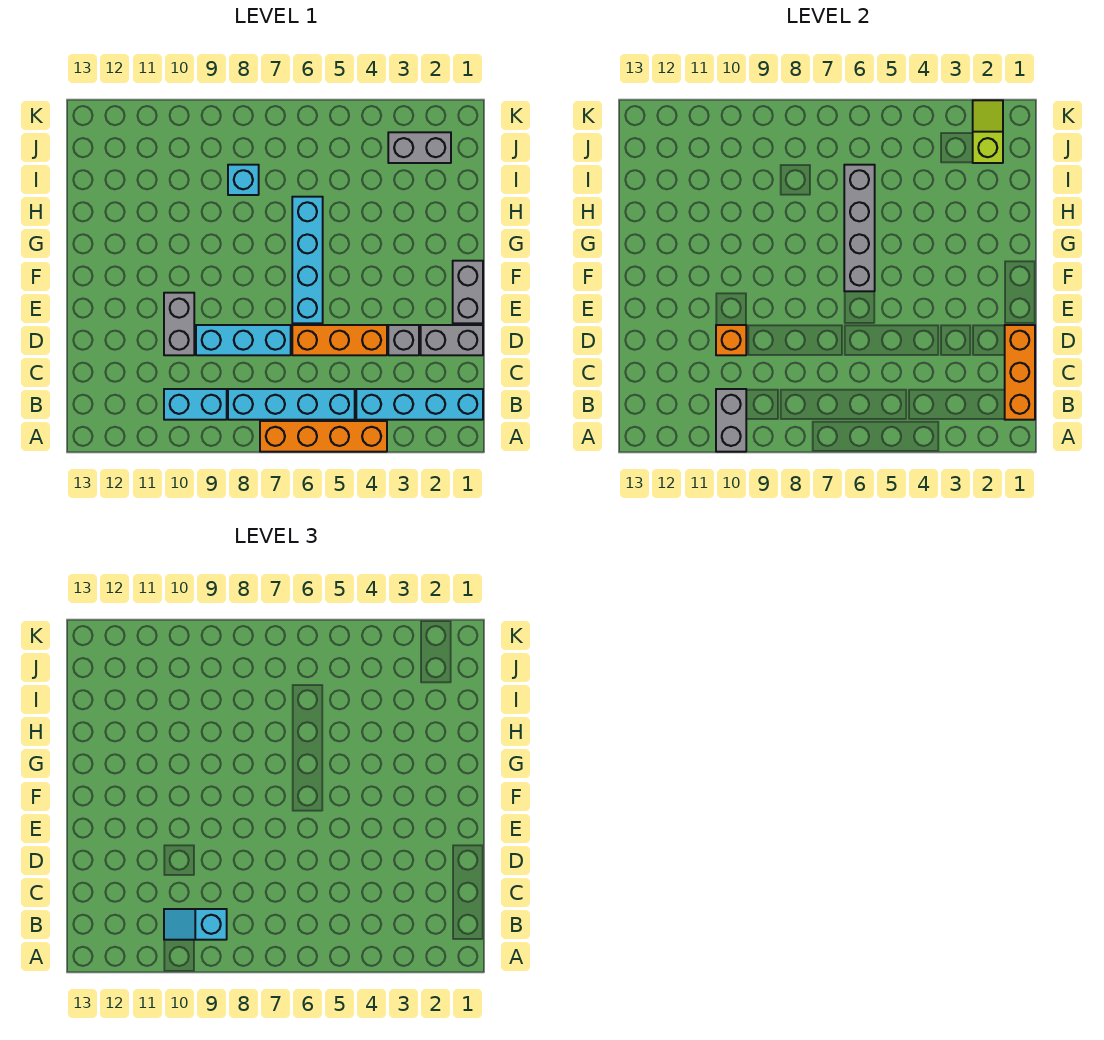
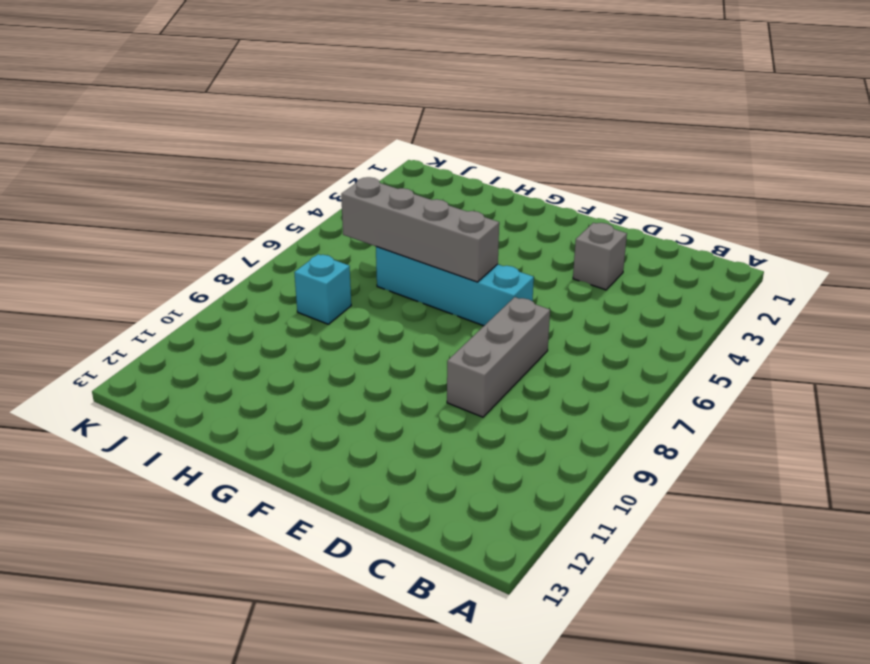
grey brick D7:D9 level 1 -> cyan brick D7:D9 level 1
none -> orange brick A4:A7 level 1
none -> cyan brick B1:B4 level 1
none -> cyan brick B5:B8 level 1

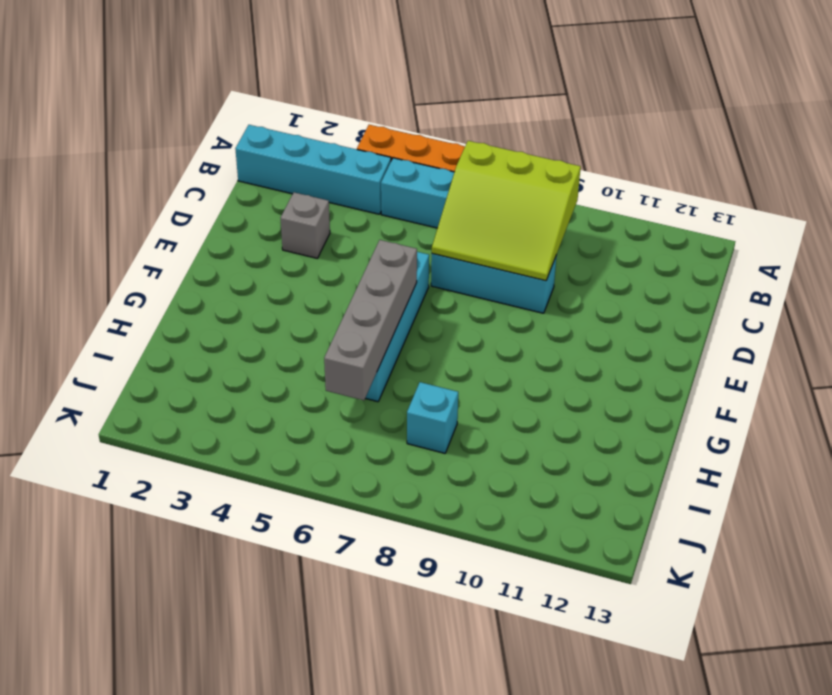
lime slope B7:D9 level 2 top B -> none
none -> cyan brick B9:B10 level 1
none -> grey brick D1:D2 level 1
none -> orange brick D4:D6 level 1

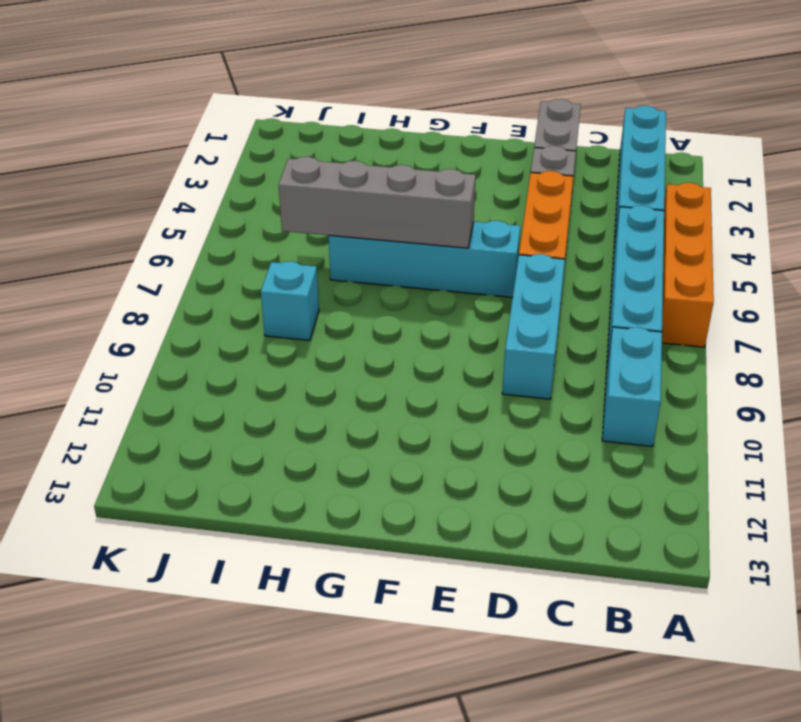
none -> grey brick D10:E10 level 1
none -> grey brick E1:F1 level 1
none -> grey brick J2:J3 level 1

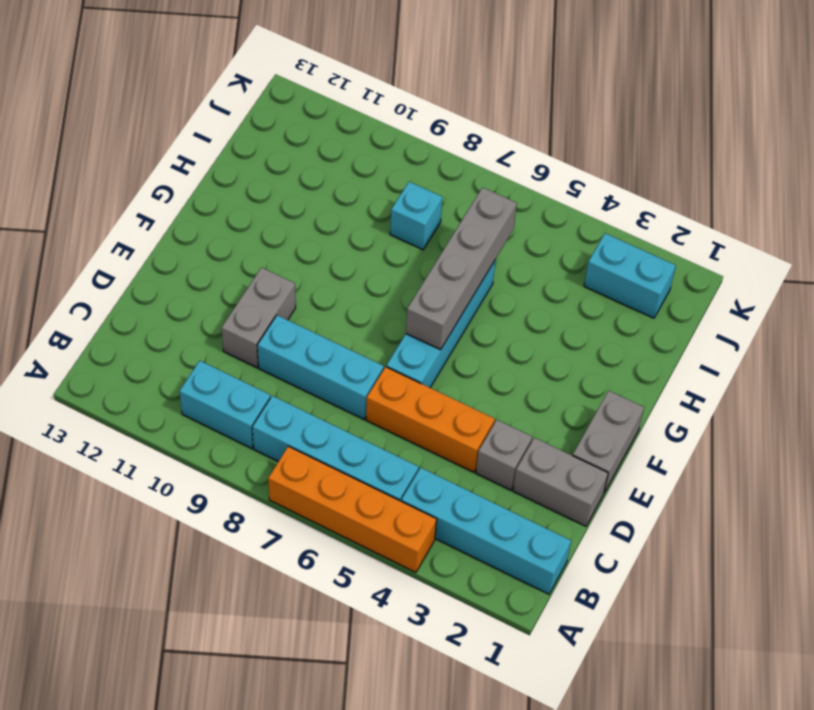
cyan brick J2:J3 level 1 -> grey brick J2:J3 level 1
none -> grey brick A10:B10 level 2
none -> orange brick B1:D1 level 2
none -> orange brick D10 level 2

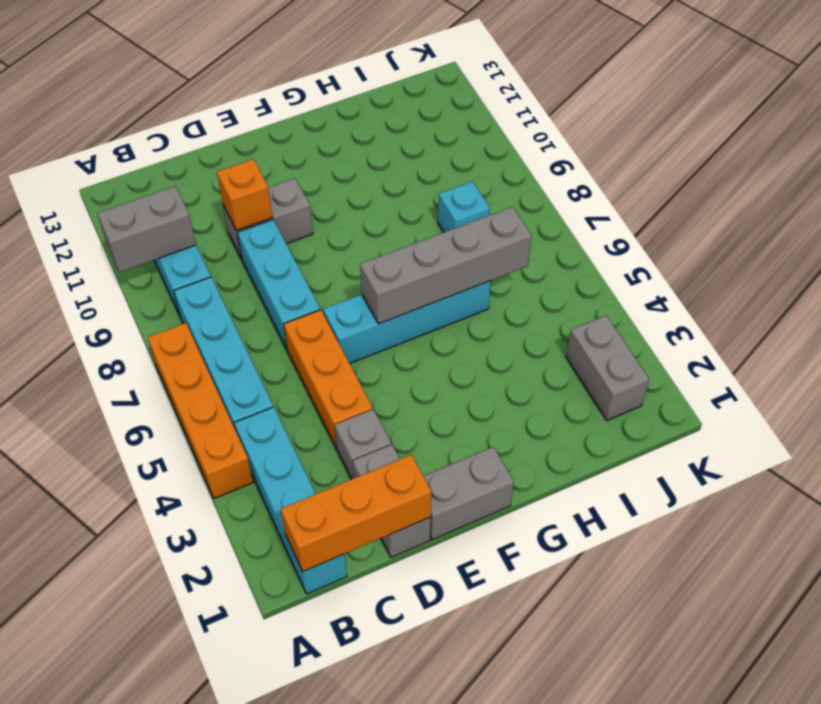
none -> lime slope J2:K2 level 2 top J
none -> cyan slope B9:B10 level 3 top 9

